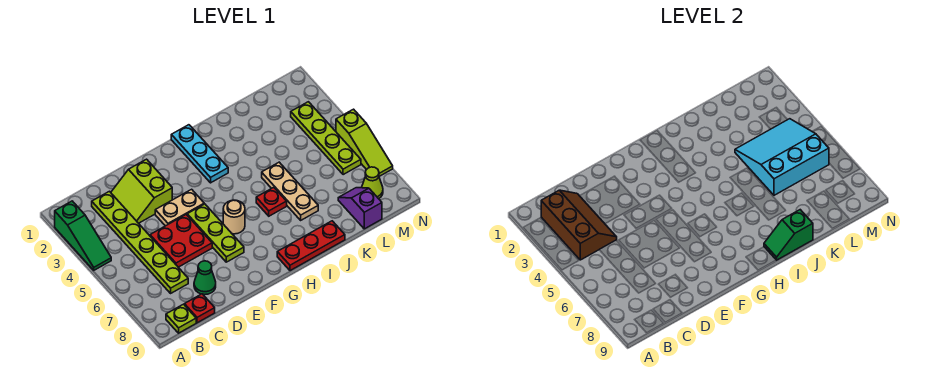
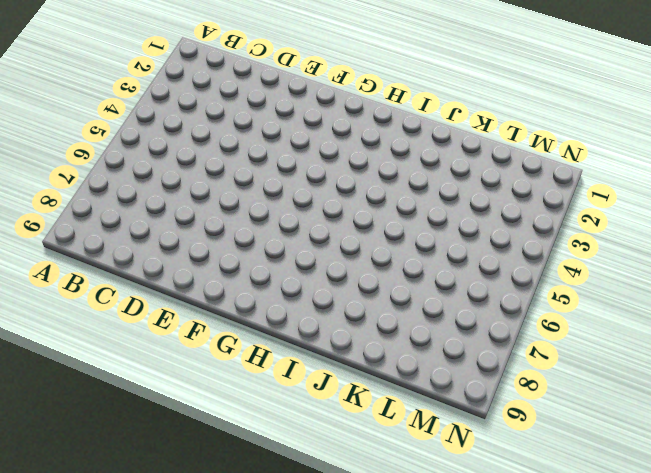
none -> green slope A2:A4 level 1 top 2
none -> lime plate B9 level 1
none -> lime plate C2:C7 level 1

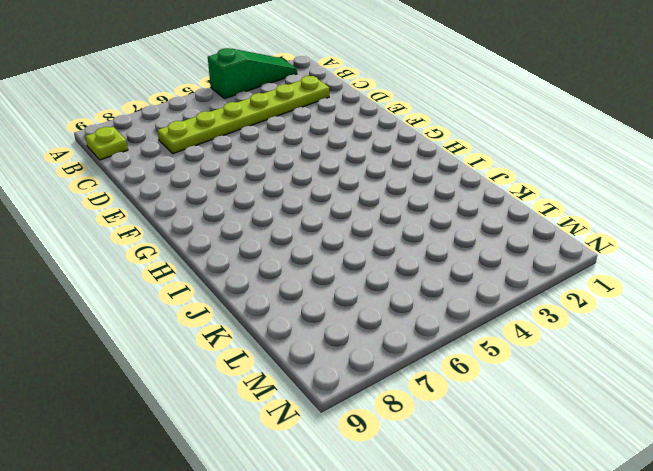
green slope A2:A4 level 1 top 4 -> green slope A2:A4 level 1 top 2
none -> red plate C9 level 1
none -> lime slope D2:E3 level 1 top E
none -> red plate D5:E6 level 1

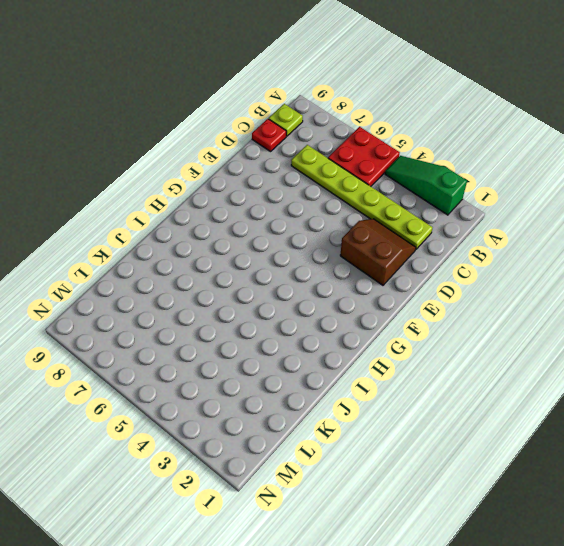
red plate A5:B6 level 1 -> red plate D5:E6 level 1
brown slope D2:E3 level 1 top E -> lime slope D2:E3 level 1 top E
none -> green cone D8 level 1
none -> tan plate E4:F4 level 1
none -> lime plate F5:F7 level 1

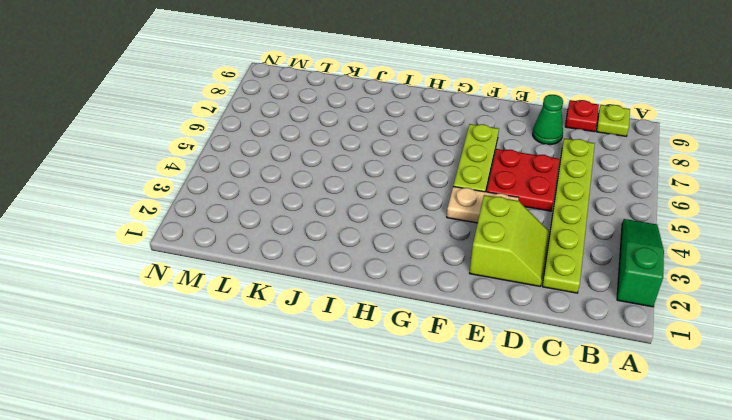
none -> tan round brick G6 level 1
none -> cyan plate H1:H3 level 1
none -> red plate H9:J9 level 1

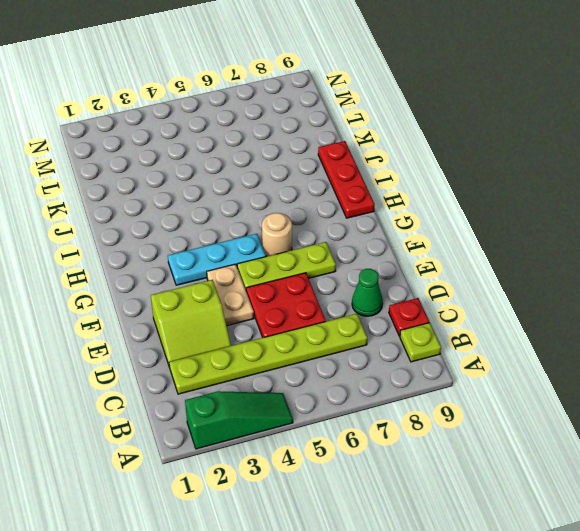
cyan plate G3:G5 level 1 -> cyan plate H1:H3 level 1
none -> red plate I6 level 1
none -> tan plate J5:J7 level 1
none -> purple slope L8:L9 level 1 top 9

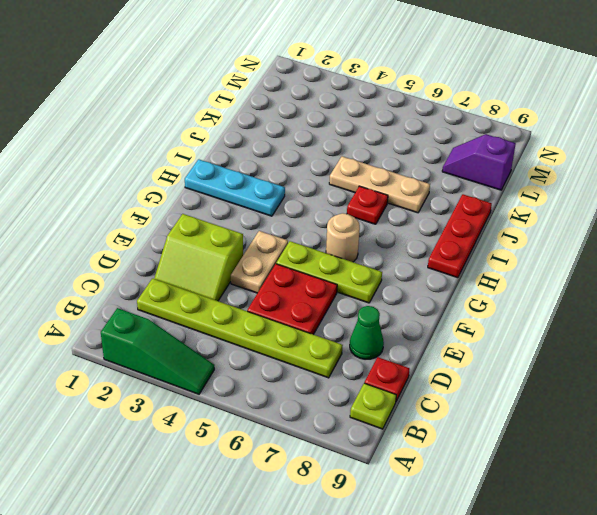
none -> lime plate M3:M6 level 1
none -> lime cone M8 level 1
none -> lime slope N5:N7 level 1 top 5

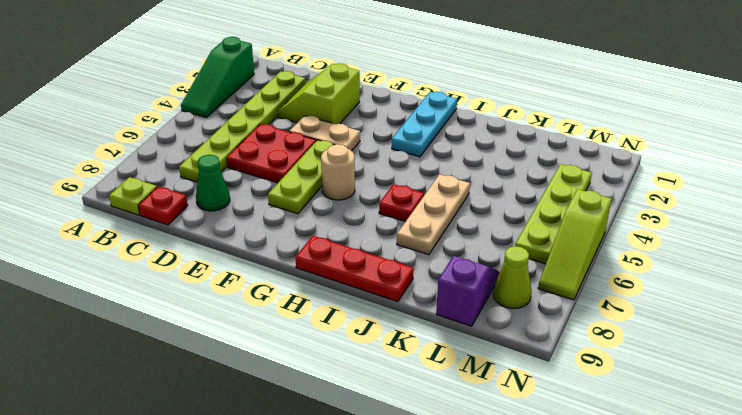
none -> brown slope B2:C4 level 2 top B
none -> green slope I9:J9 level 2 top J
none -> cyan slope K4:M6 level 2 top 6

